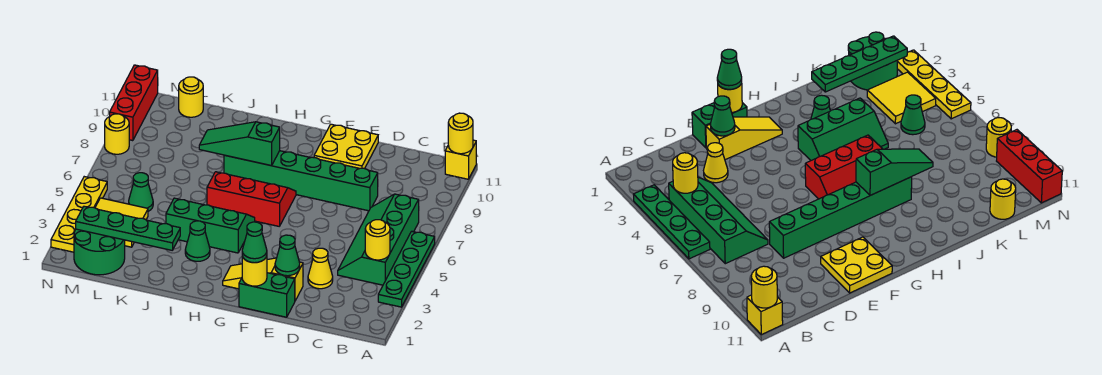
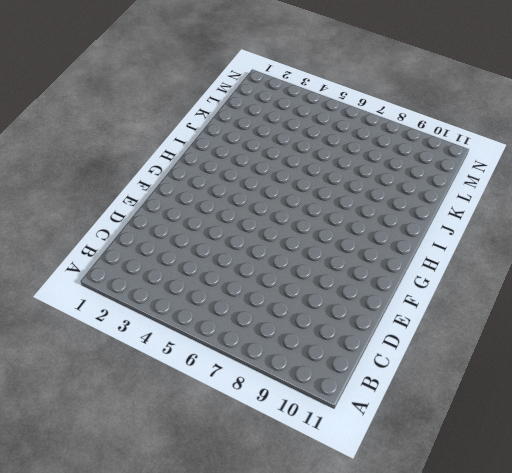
none -> green plate A3:A6 level 1
none -> yellow brick A11 level 1
none -> green slope B4:C7 level 1 top B

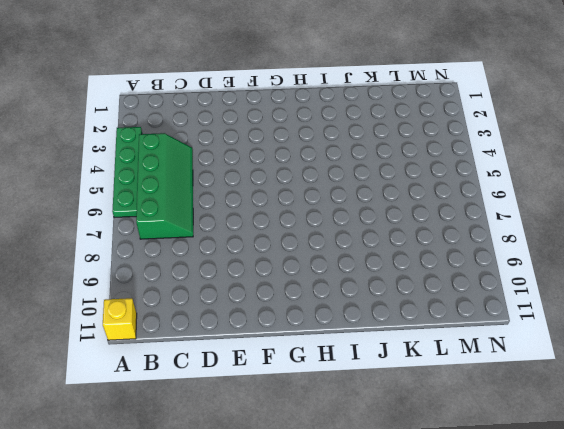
none -> yellow cone D3 level 1
none -> green brick D8:I8 level 1
none -> green brick E1:F1 level 1

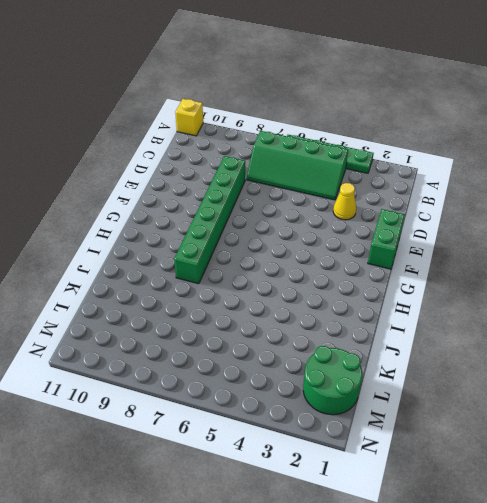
none -> yellow slope E2:G2 level 1 top E
none -> yellow plate E10:F11 level 1
none -> red slope G6:I7 level 1 top 6

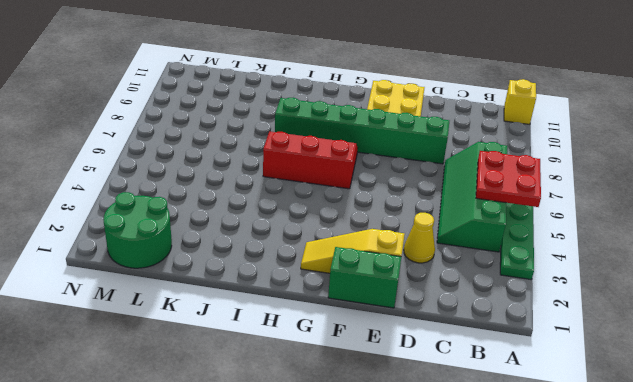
red plate A5:B6 level 2 -> none
none -> green slope H4:J5 level 1 top 4
none -> green cone I3 level 1
none -> yellow tile L3:M4 level 1

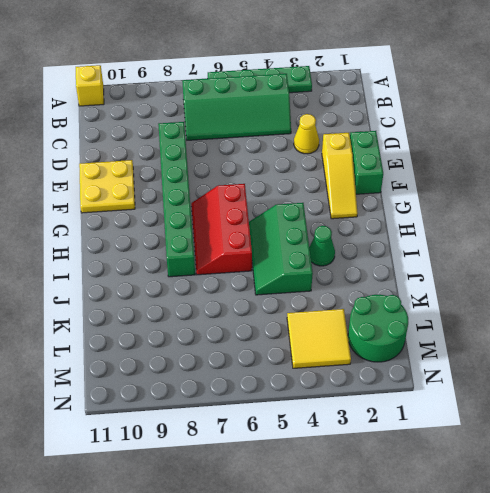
none -> green cone L5 level 1
none -> yellow round brick L11 level 1
none -> yellow plate N2:N5 level 1

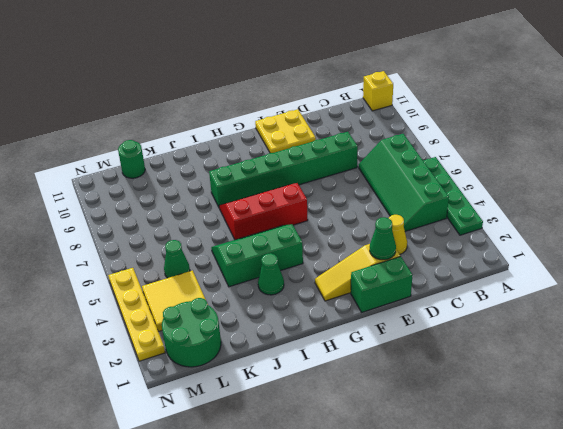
green round brick L11 level 1 -> yellow round brick L11 level 1
none -> yellow round brick N8 level 1
none -> red brick N9:N11 level 1
none -> yellow round brick A11 level 2

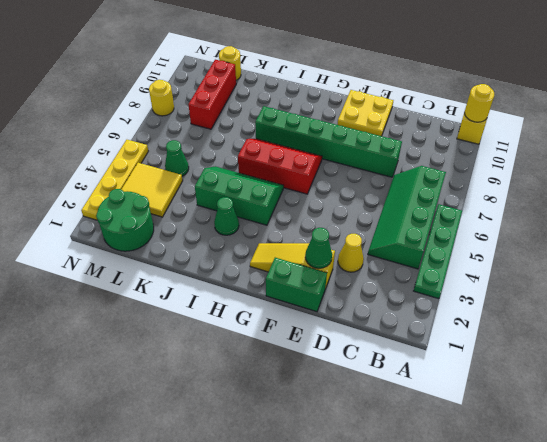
red brick L8:L10 level 1 -> red brick N9:N11 level 1
none -> yellow round brick B4 level 2
none -> yellow round brick F1 level 2
none -> green slope H8:J8 level 2 top H

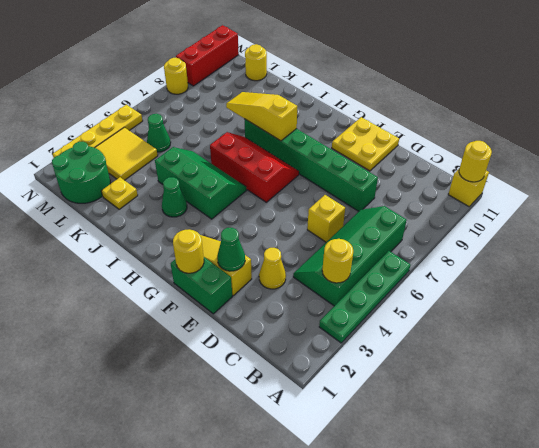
yellow brick D6 level 1 -> none
yellow slope H8:J8 level 2 top H -> green slope H8:J8 level 2 top H
yellow plate K2 level 1 -> none
none -> green plate J2:M2 level 2
none -> green cone F1 level 3

